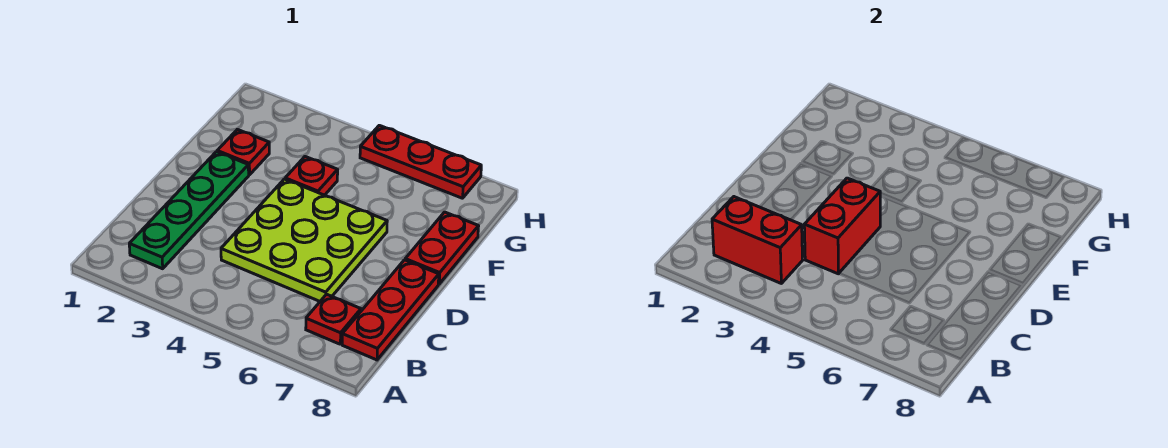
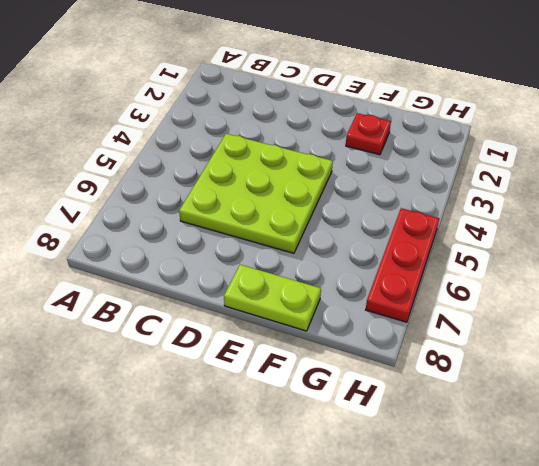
lime plate E8:F8 level 1 -> red plate E8:F8 level 1
none -> green plate B2:E2 level 1
none -> red plate B7 level 1

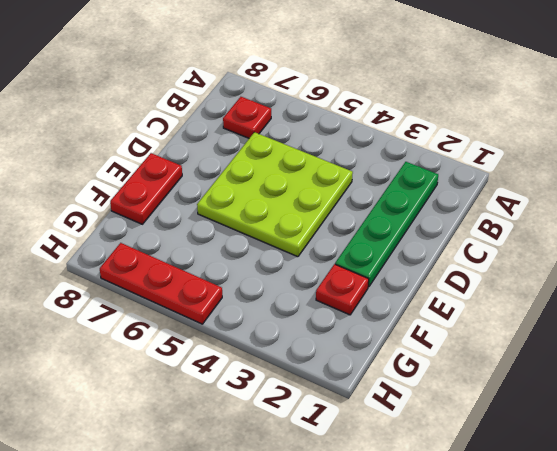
none -> red plate B8:D8 level 1
none -> red plate F4 level 1

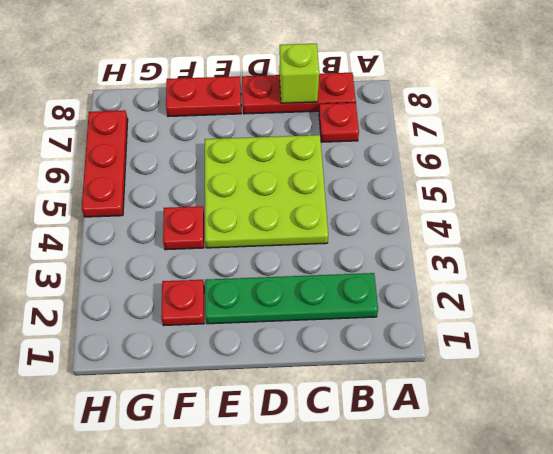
lime brick C8 level 2 -> none
none -> red brick B2:B3 level 2
none -> red brick C4:D4 level 2

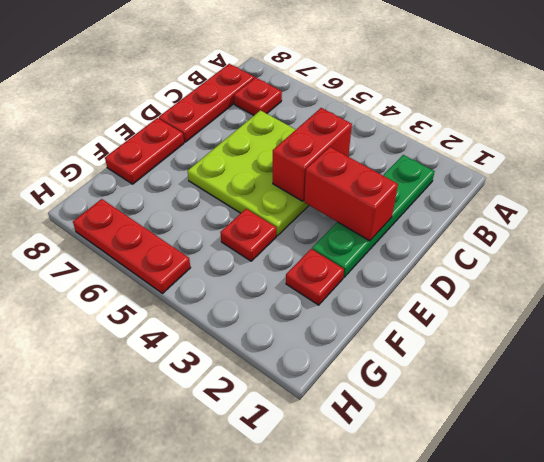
red brick D2:D3 level 2 -> red brick B2:B3 level 2

